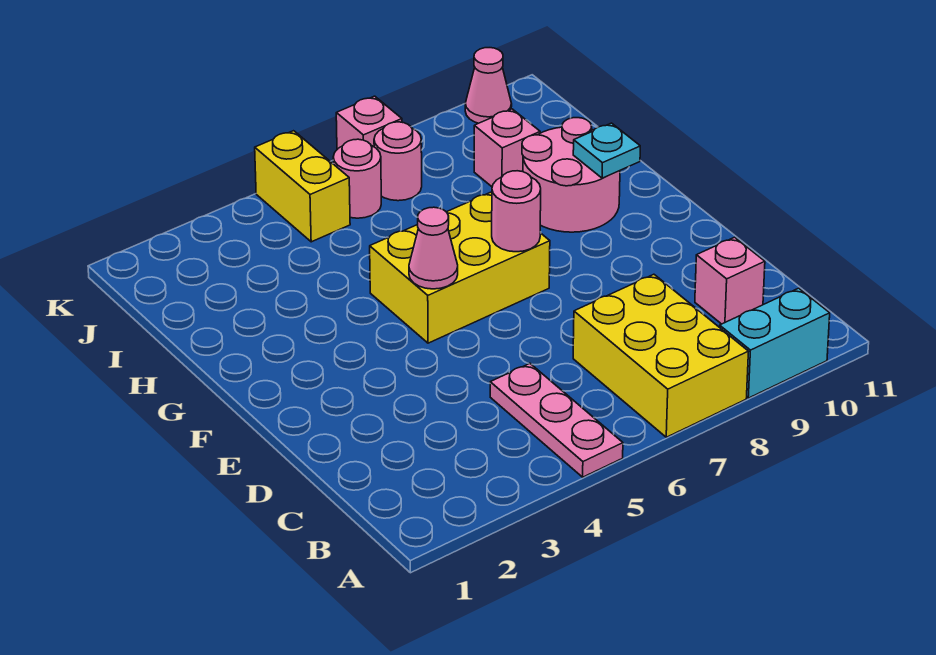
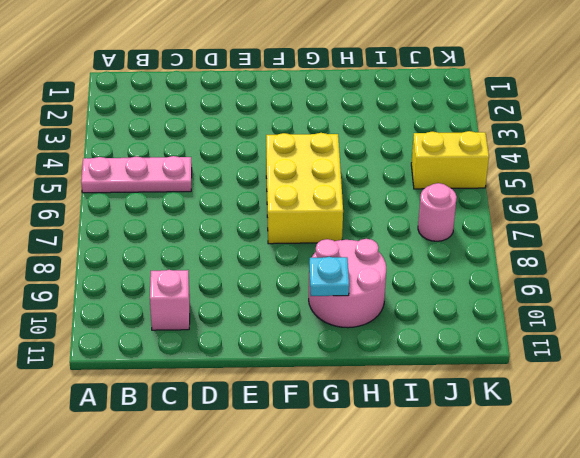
none -> yellow brick A7:C8 level 1
none -> cyan brick A9:A10 level 1
none -> pink brick I9 level 1

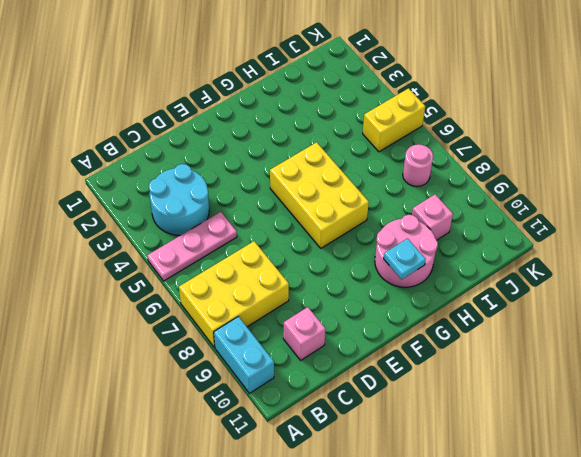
cyan round brick B3:C4 level 1 -> none
none -> pink round brick J6 level 1
none -> pink brick K7 level 1
none -> pink cone K10 level 1

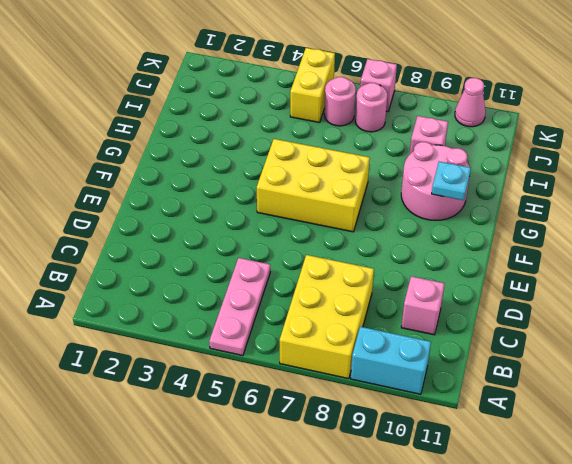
none -> pink cone F5 level 2
none -> pink round brick F7 level 2

